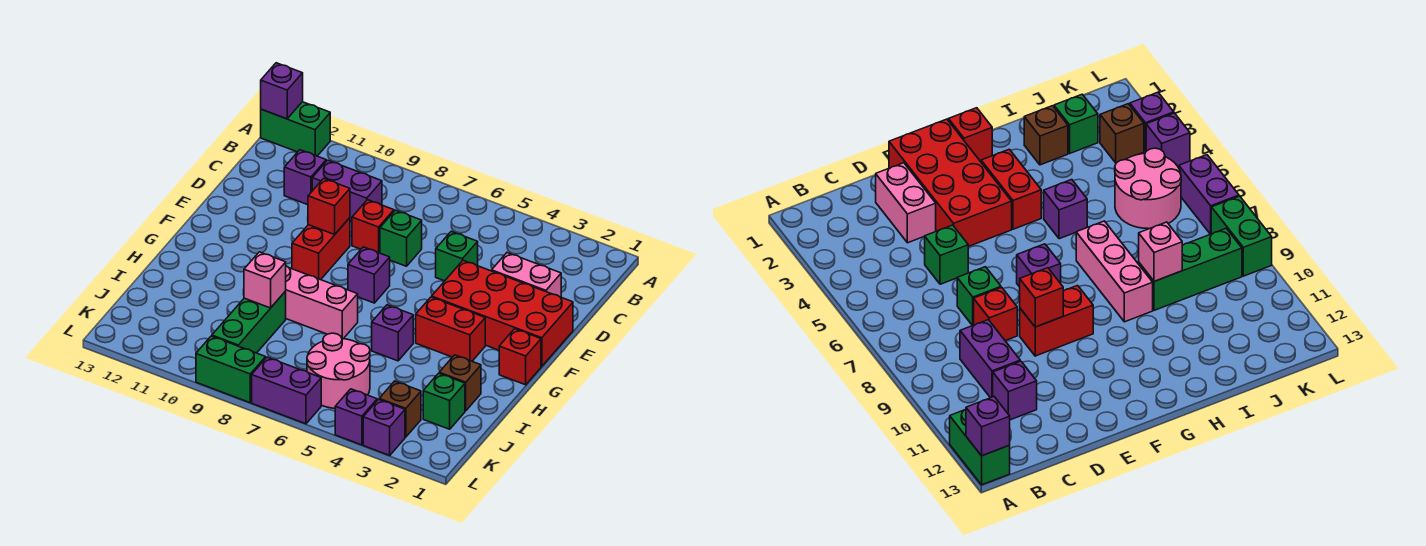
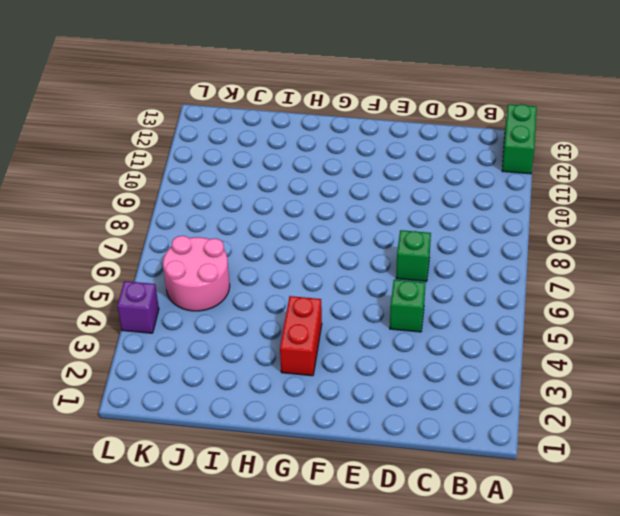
none -> purple brick C9:C10 level 1
none -> purple brick C11 level 1
none -> pink brick D2:D3 level 1

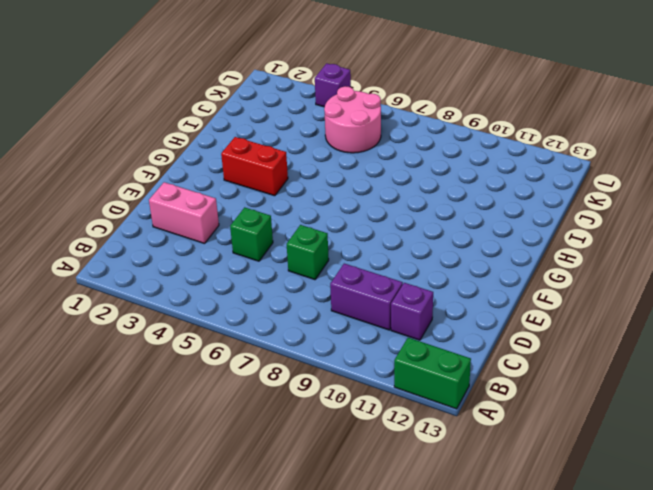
none -> red brick D8 level 1
none -> red brick E1:F4 level 1
none -> red brick E9:F9 level 1

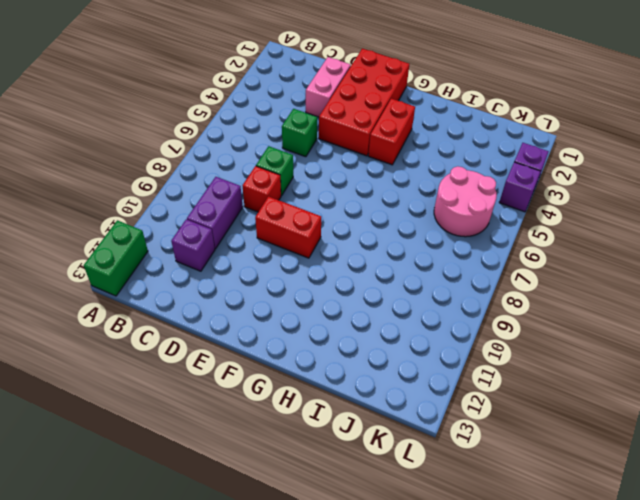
none -> purple brick F7 level 1
none -> red brick G1 level 1
none -> purple brick H5 level 1

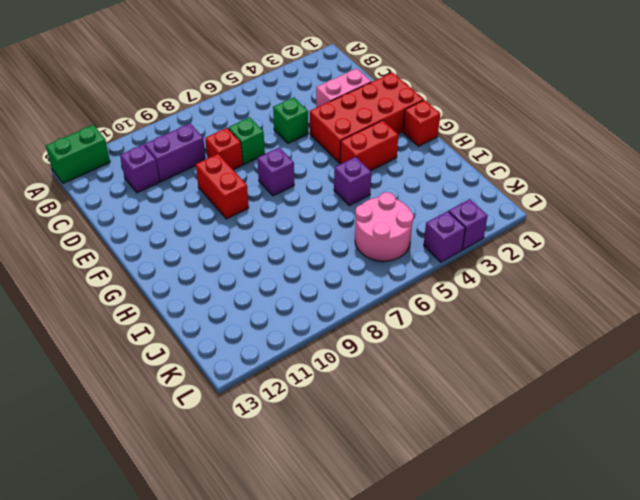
none -> pink brick H7:H9 level 1
none -> brown brick I2 level 1
none -> green brick I9:K9 level 1

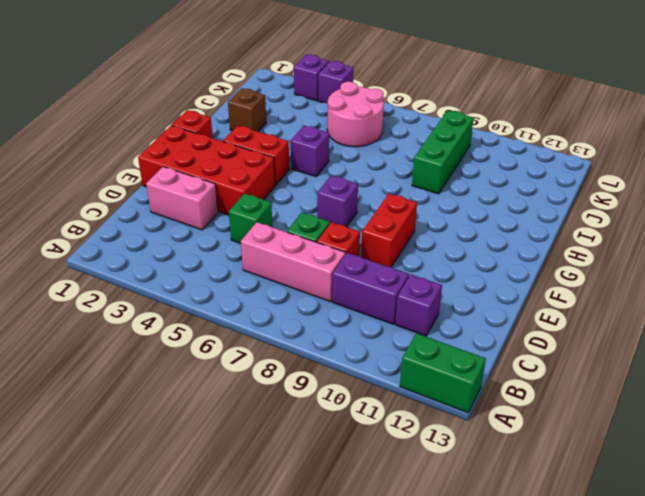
pink brick C6:C8 level 1 -> pink brick H7:H9 level 1
none -> green brick J2 level 1
none -> brown brick K3 level 1
none -> purple brick L6:L7 level 1

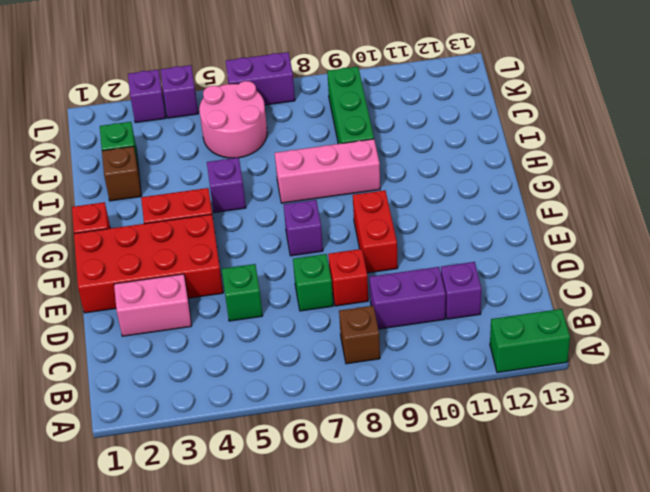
brown brick B8 level 1 -> brown brick K3 level 1
none -> green brick L8:L9 level 1
none -> purple brick A13 level 2
none -> red brick E9 level 2

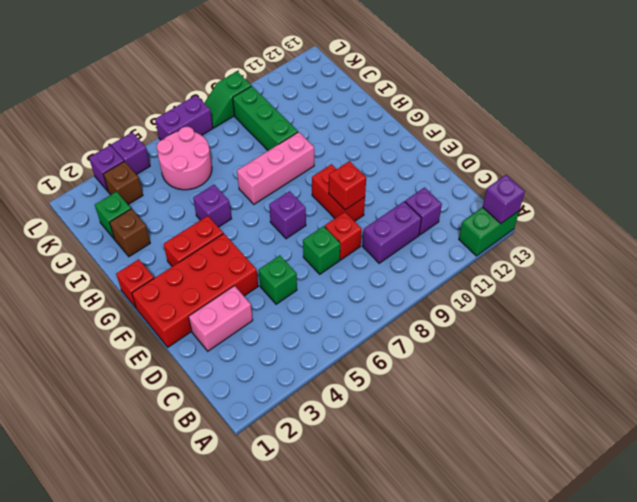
green slope L8:L9 level 1 top 9 -> green brick L8:L9 level 1
none -> pink brick I9 level 2

